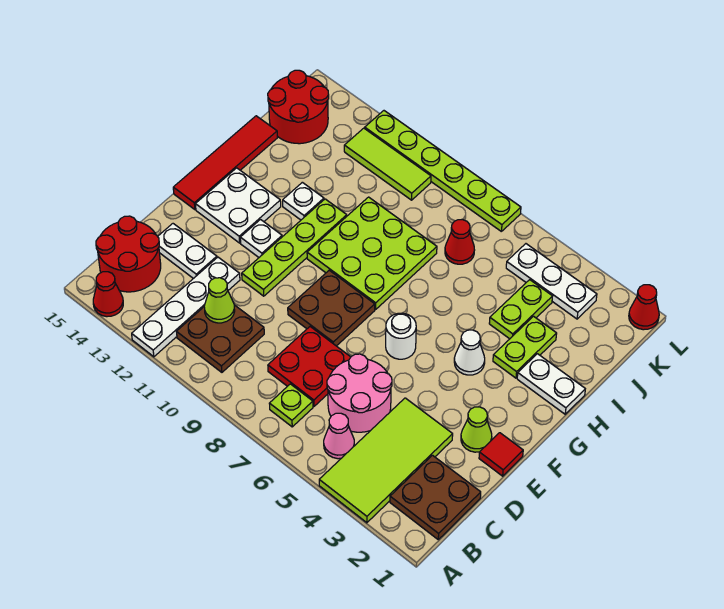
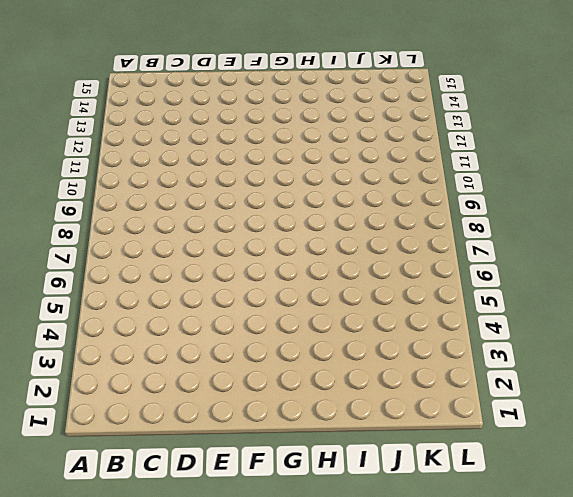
none -> lime tile A3:D4 level 1
none -> white plate A12:D12 level 1
none -> red cone A14 level 1
none -> brown plate B1:C2 level 1

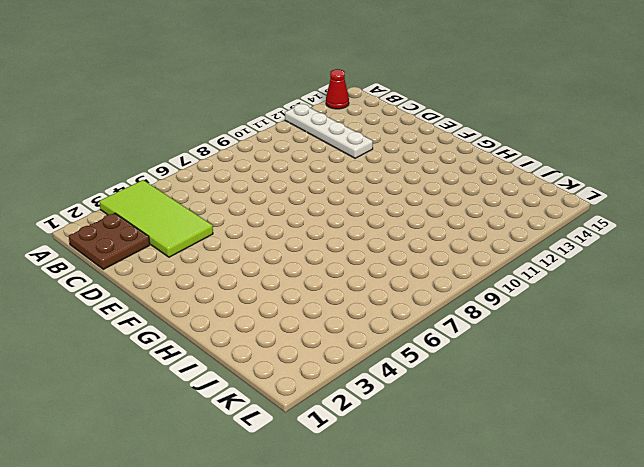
none -> pink cone B5 level 1
none -> lime plate B7 level 1
none -> brown plate B10:C11 level 1
none -> red round brick B14:C15 level 1

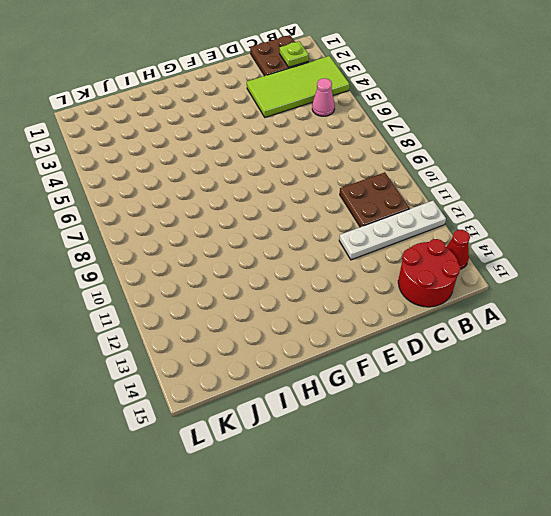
lime plate B2 level 2 -> lime plate B7 level 1
none -> pink round brick C5:D6 level 1
none -> red plate C7:D8 level 1
none -> white plate D13:D14 level 1
none -> red tile E1 level 1

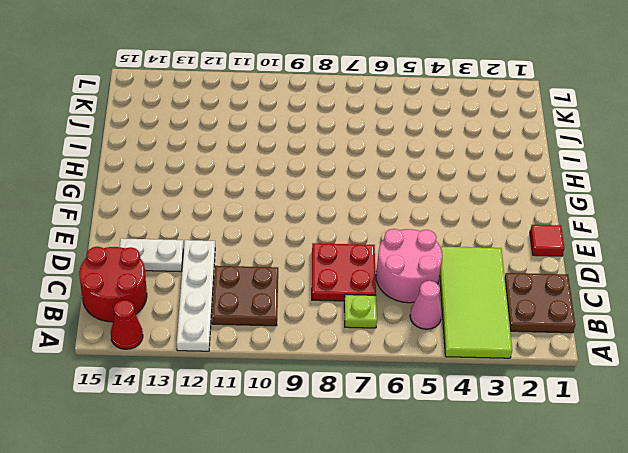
none -> lime cone E2 level 1
none -> brown plate E8:F9 level 1
none -> lime plate E11:H11 level 1
none -> white round brick F6 level 1

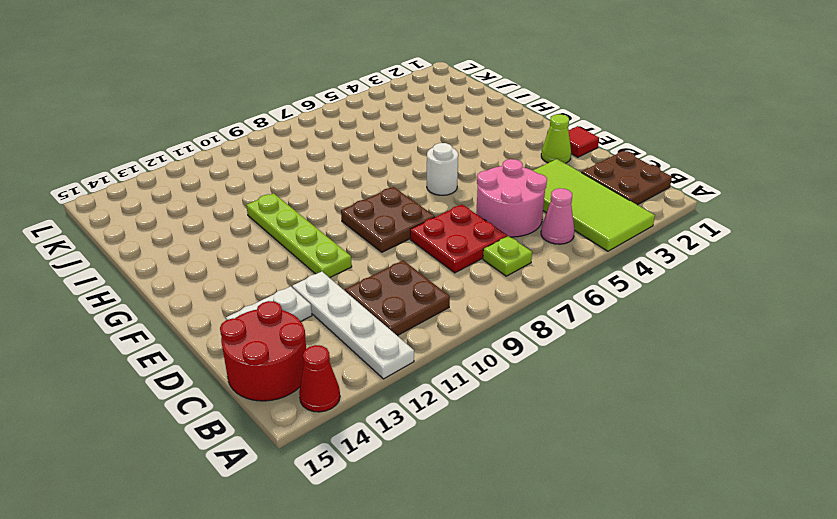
none -> white plate F12 level 1
none -> white plate F13:G14 level 1
none -> red tile F15:I15 level 1
none -> white cone G4 level 1

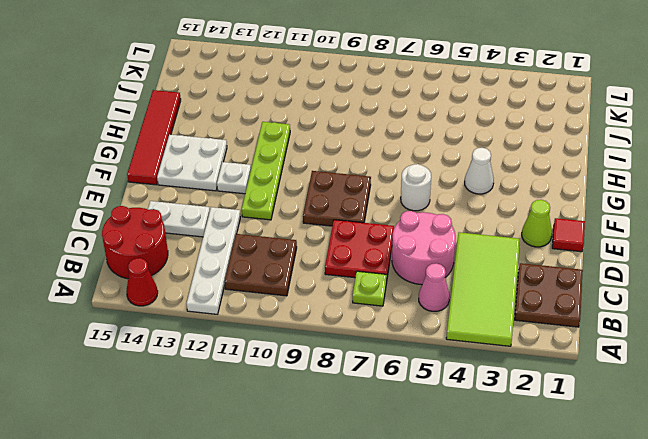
none -> lime plate G8:I10 level 1
none -> white plate H1:H2 level 1
none -> lime plate H3:I3 level 1
none -> white plate H12 level 1

